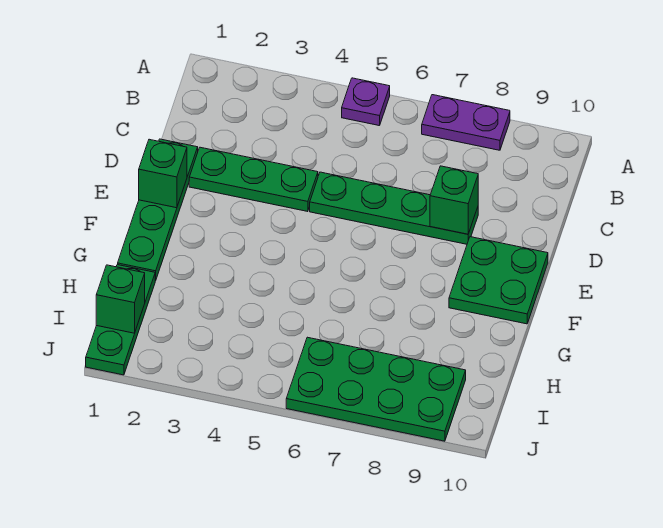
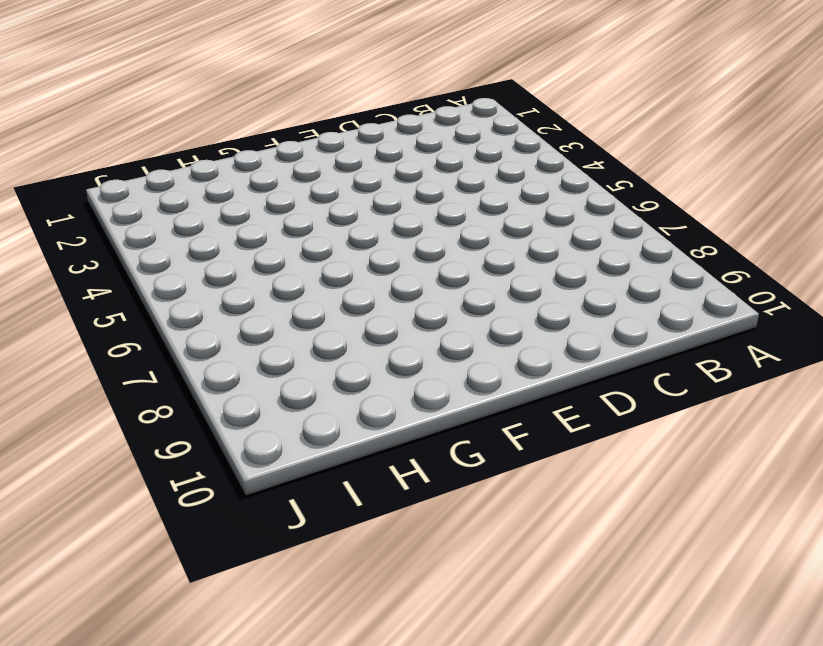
none -> purple plate A5 level 1
none -> purple plate A7:A8 level 1

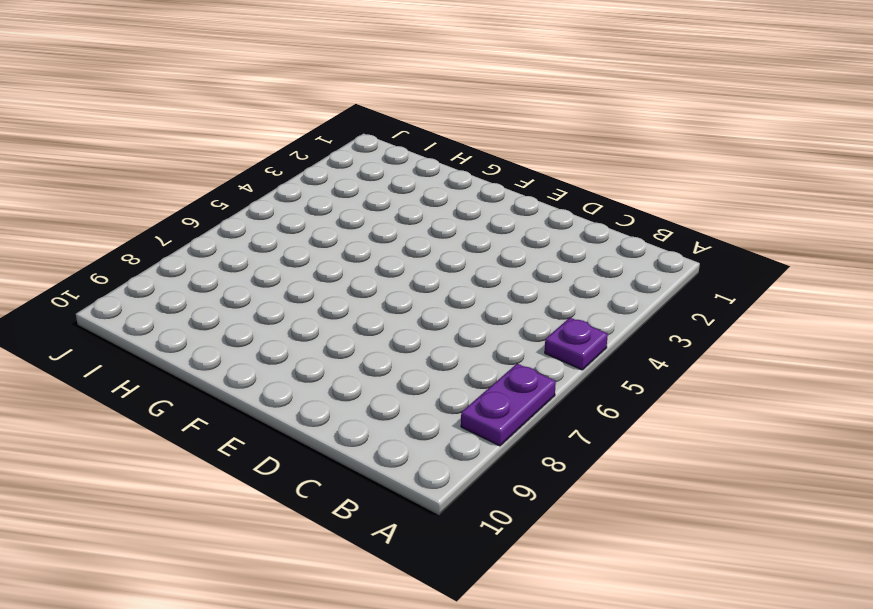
none -> green plate D1:G1 level 1
none -> green plate D2:D4 level 1

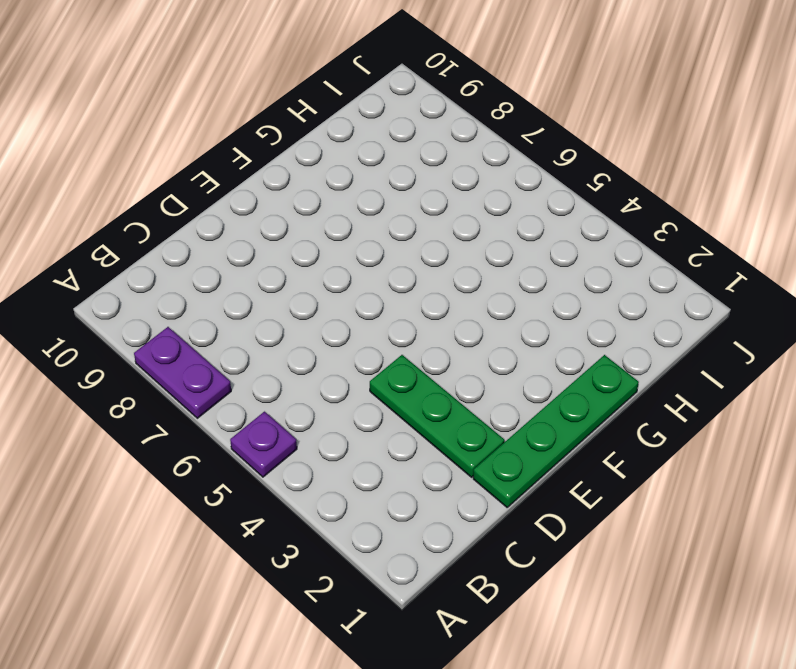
none -> green plate D5:D8 level 1
none -> green plate E9:F10 level 1

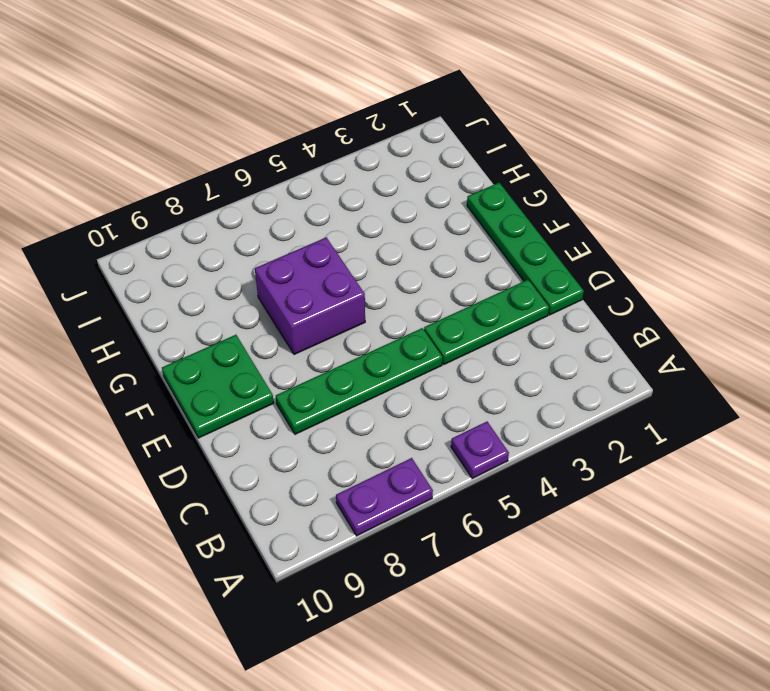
purple brick F6:G7 level 1 -> none
none -> green plate H1:J1 level 1
none -> green plate I6:J9 level 1

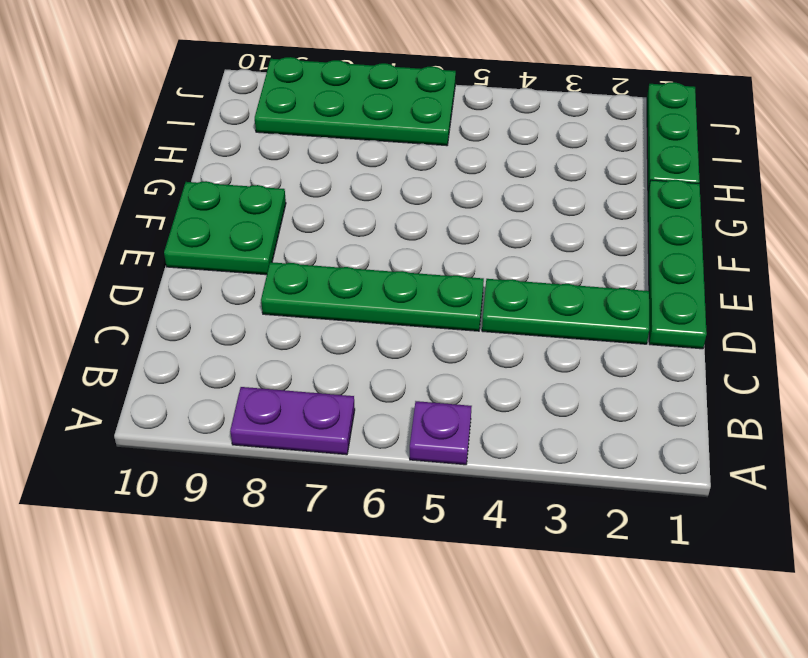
none -> green brick D8 level 2
none -> green brick E1 level 2

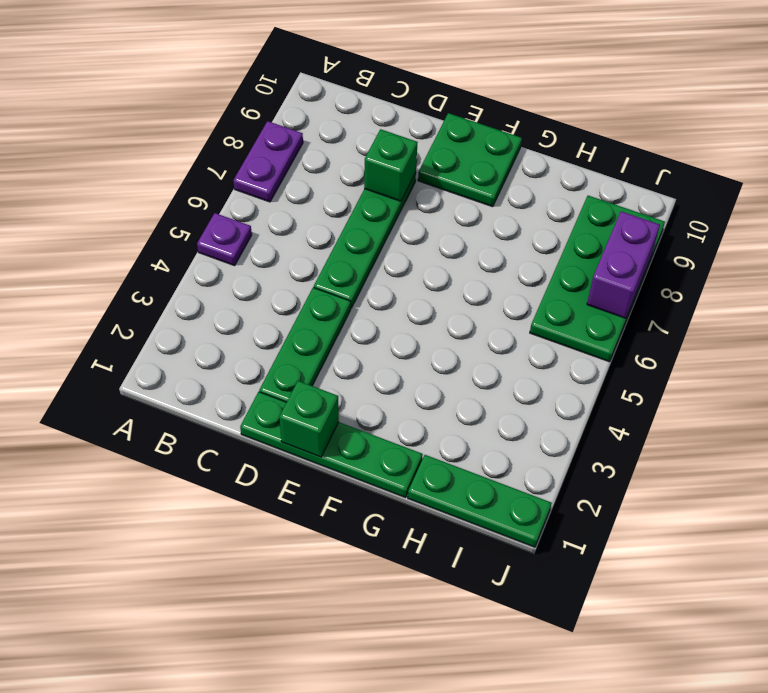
purple brick J7:J8 level 2 -> none
none -> green brick I1 level 2

